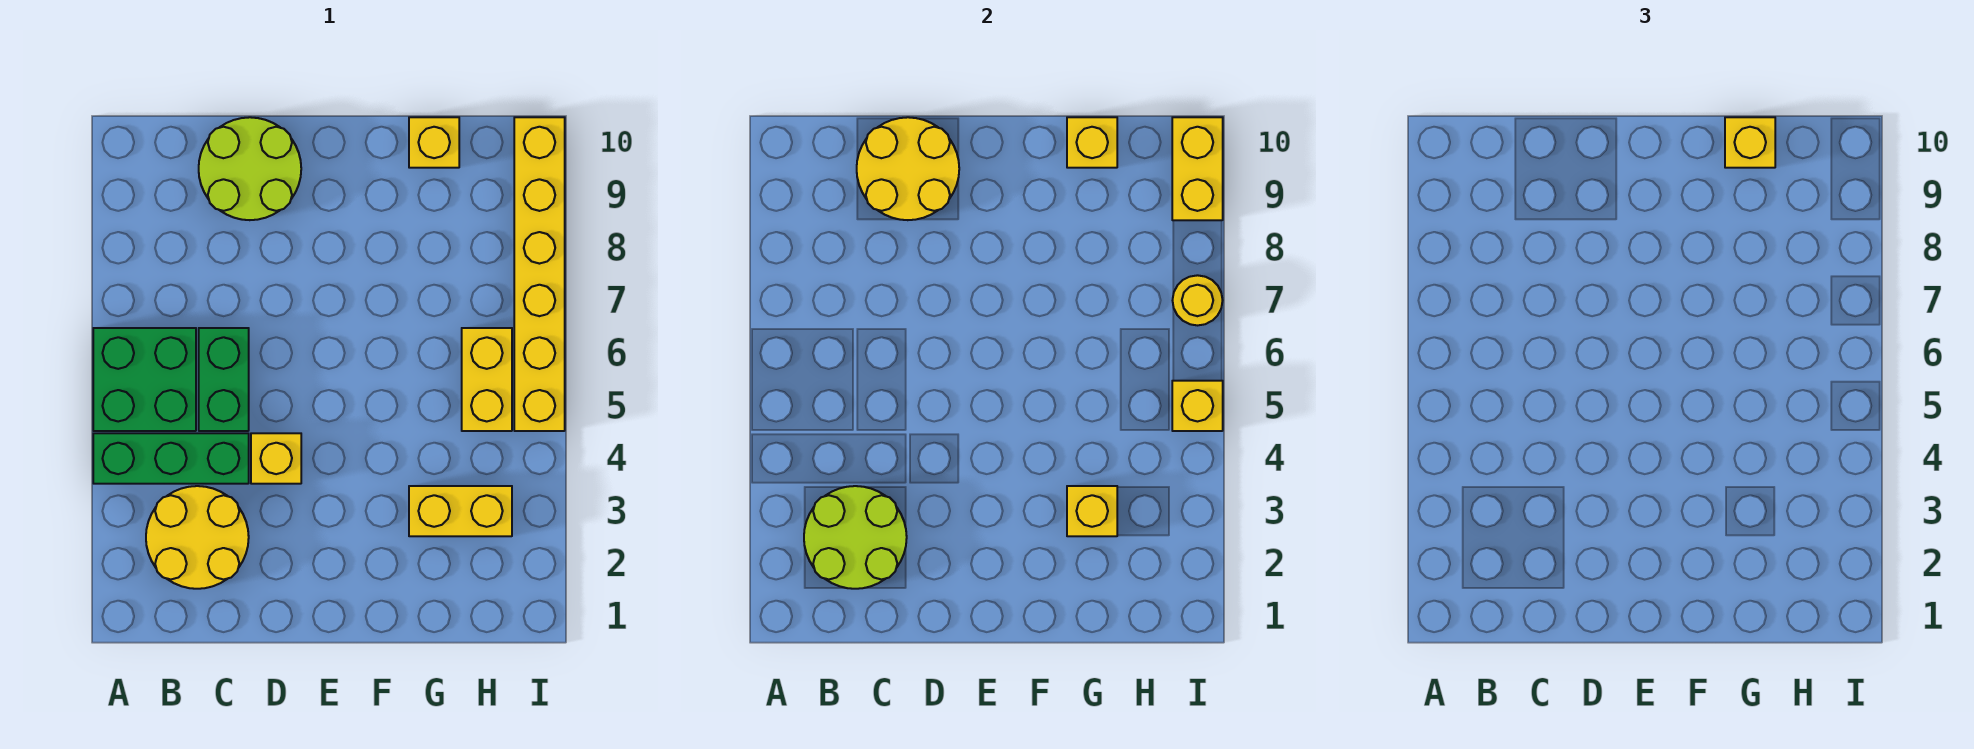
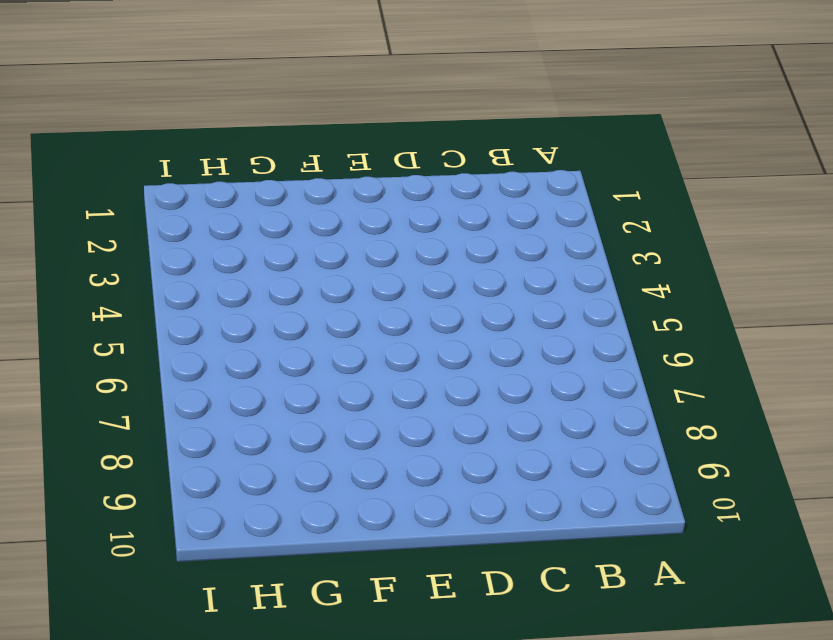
none -> green brick A4:C4 level 1
none -> green brick A5:B6 level 1
none -> yellow round brick B2:C3 level 1

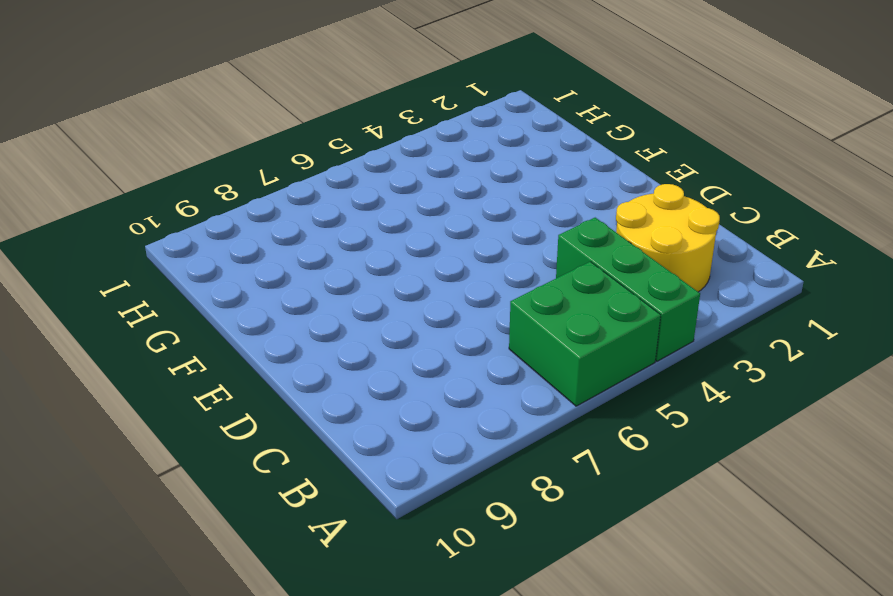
none -> green brick C5:C6 level 1
none -> lime round brick C9:D10 level 1
none -> yellow brick D4 level 1

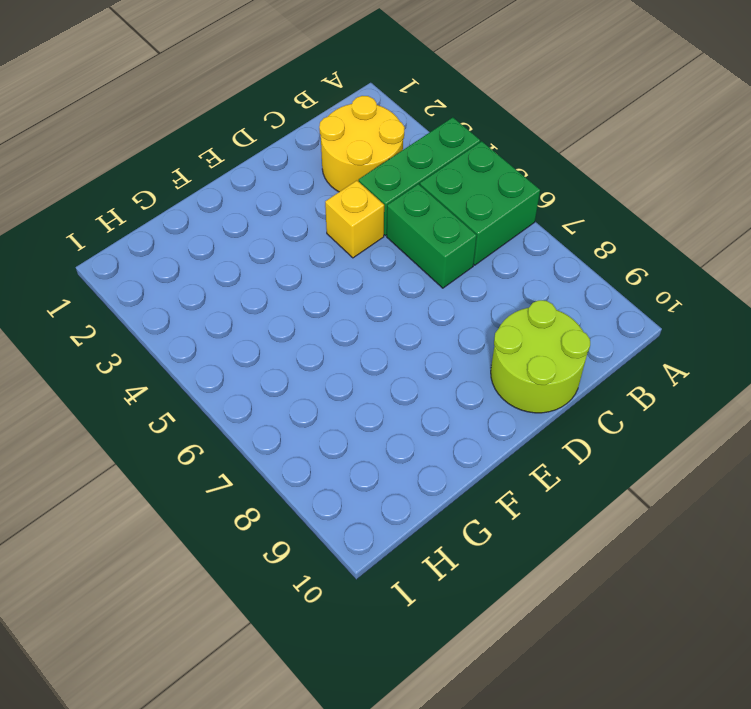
none -> yellow brick G3:H3 level 1
none -> yellow brick G10 level 1
none -> yellow brick H5:H6 level 1

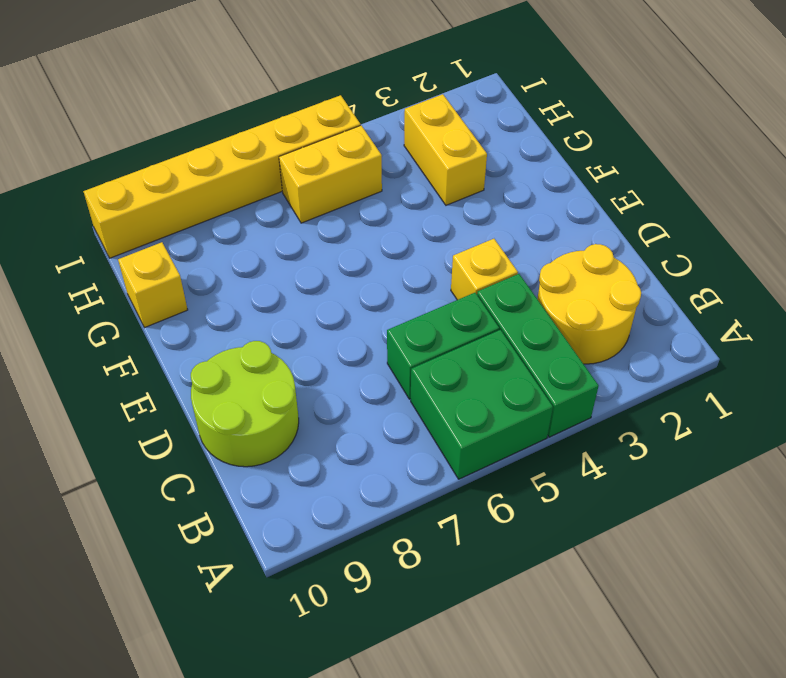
none -> lime round brick B2:C3 level 2
none -> yellow round brick C9:D10 level 2
none -> yellow brick G3 level 2

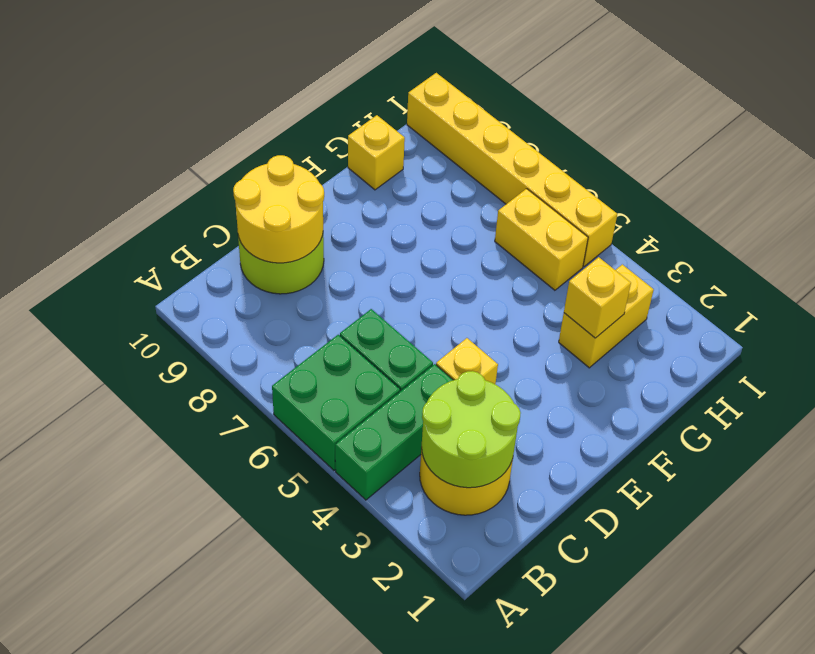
none -> yellow brick G10 level 2
none -> yellow brick I5 level 2
none -> yellow round brick I7 level 2

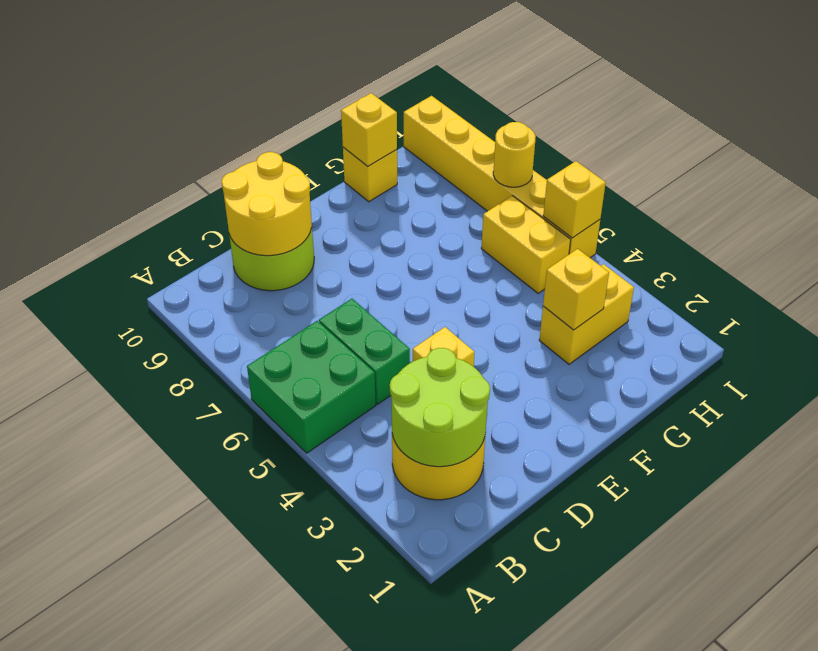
none -> green brick A4:C4 level 1
none -> yellow brick I9:I10 level 2
none -> yellow brick G10 level 3

